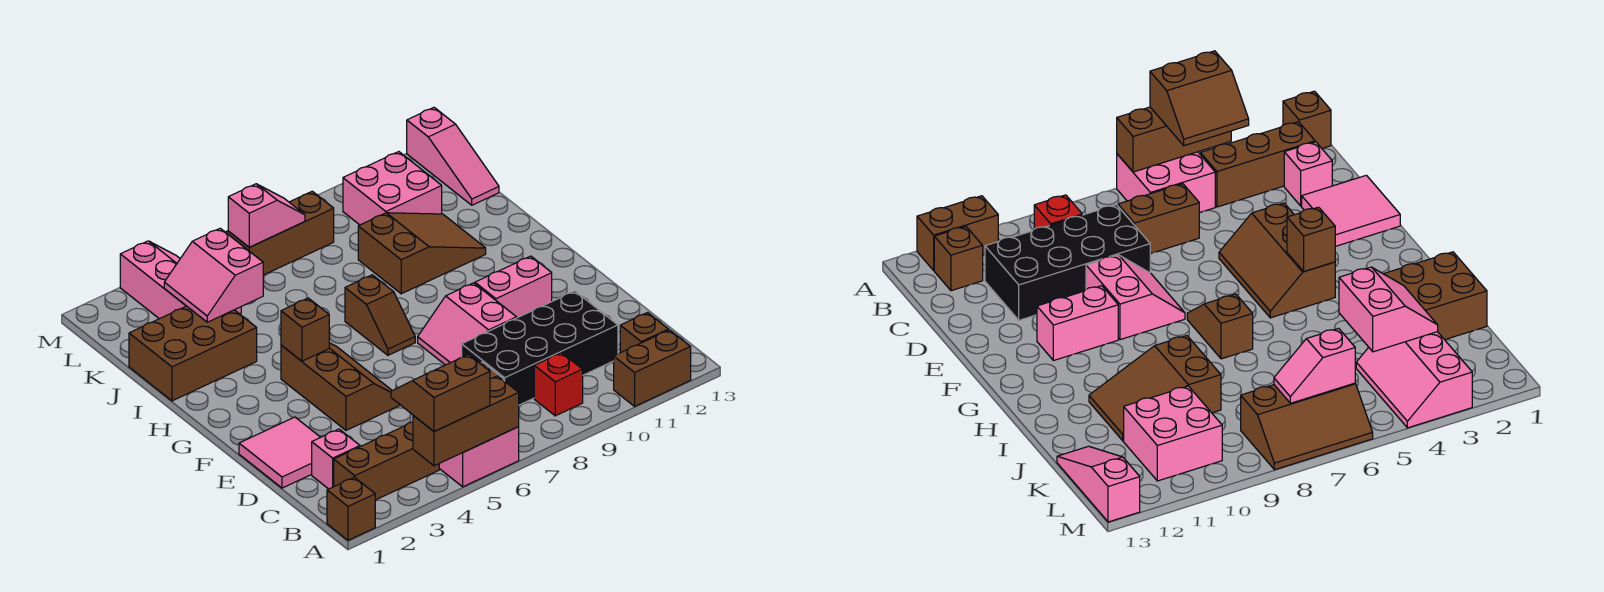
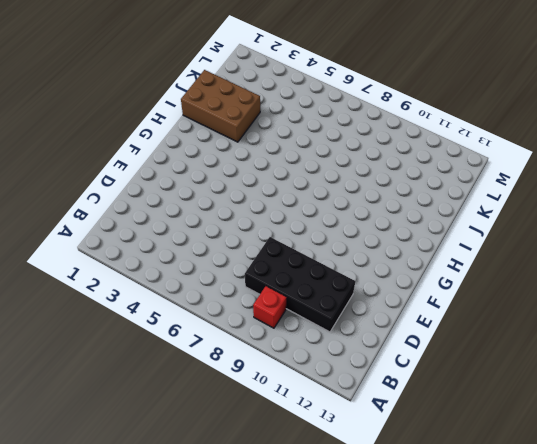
none -> brown brick A1 level 1
none -> pink brick A5:B6 level 1
none -> brown brick A11:A12 level 1

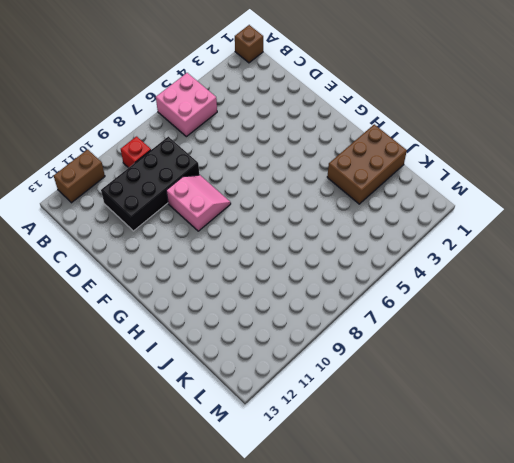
none -> brown brick B2:B4 level 1
none -> brown brick B12 level 1
none -> pink brick C2 level 1

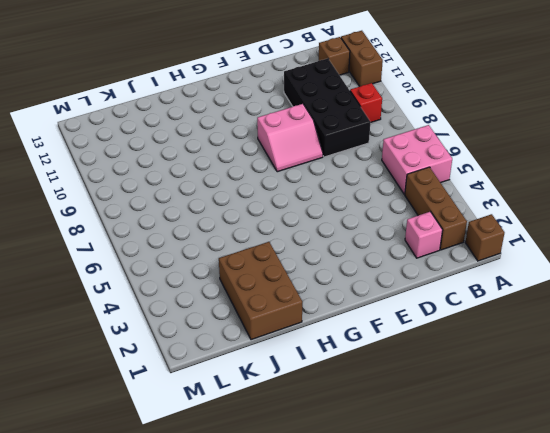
none -> brown brick C6:C7 level 1
none -> pink tile D1:E2 level 1
none -> brown slope E4:G5 level 1 top 4

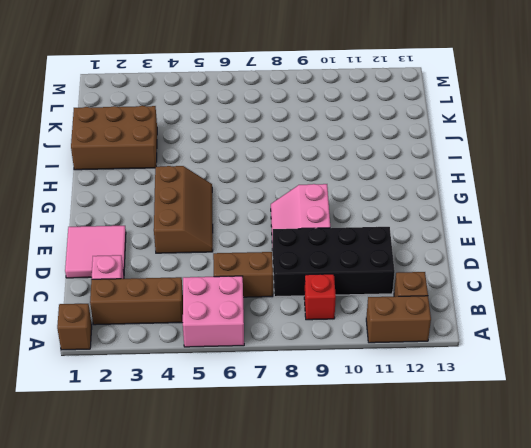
none -> pink brick F10:F11 level 1
none -> brown slope G7:H7 level 1 top H
none -> brown slope I9:J11 level 1 top 9

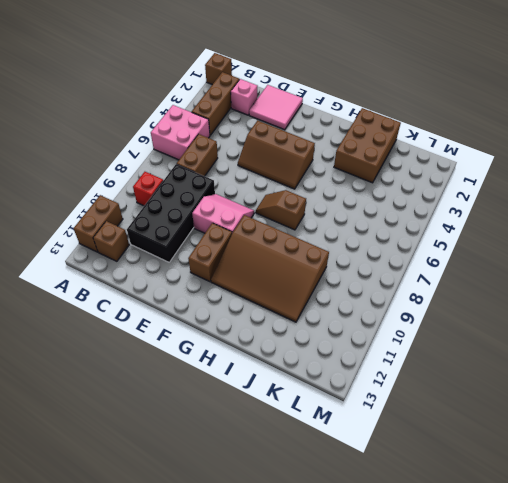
brown brick F10:F11 level 1 -> pink brick F10:F11 level 1
brown slope G9:J11 level 1 top 9 -> brown slope I9:J11 level 1 top 9
none -> pink slope K3:M4 level 1 top 3
none -> pink brick K10:L11 level 1
none -> pink slope K13:M13 level 1 top M

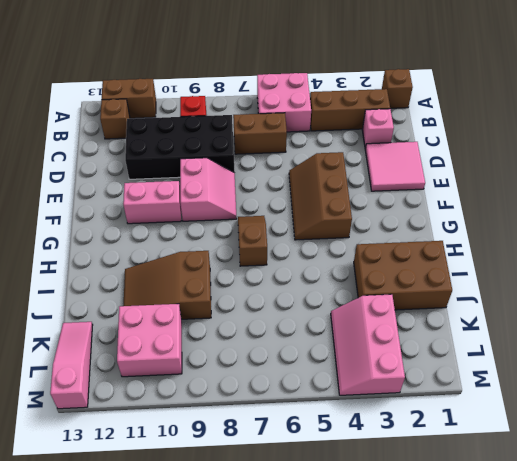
none -> brown slope L6:M8 level 1 top L
none -> brown brick A4:A6 level 2
none -> brown brick G4 level 2

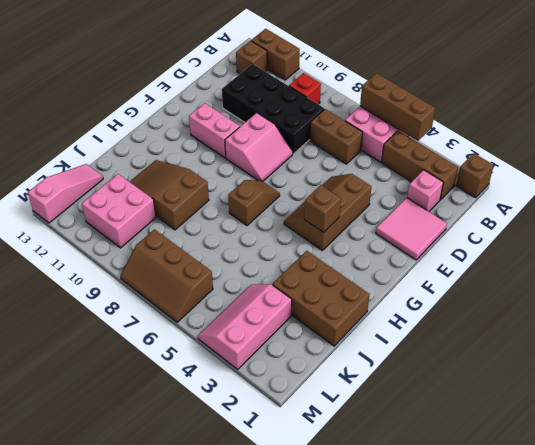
none -> pink slope J3:K4 level 2 top 4
none -> pink slope L6:L7 level 2 top 6
none -> brown slope A4:B5 level 3 top A

